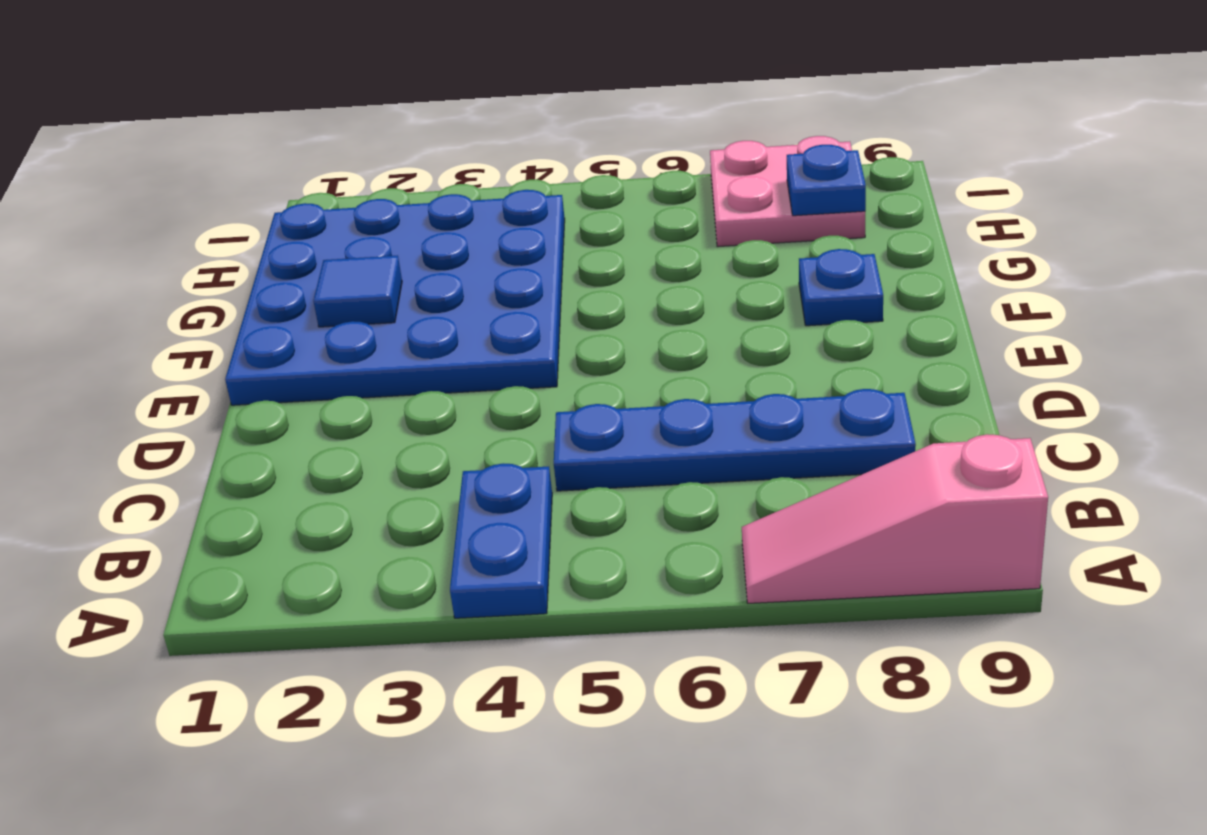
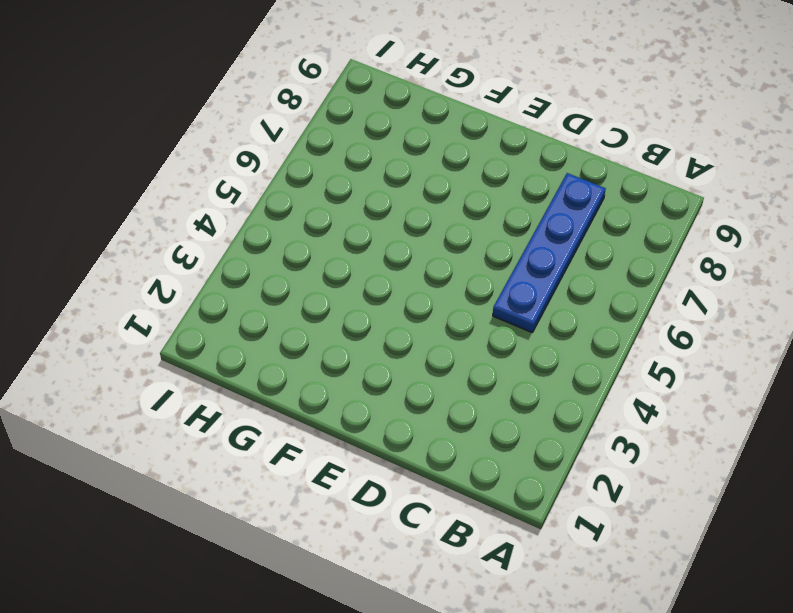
none -> blue plate A4:B4 level 1
none -> pink slope A7:A9 level 1 top 9

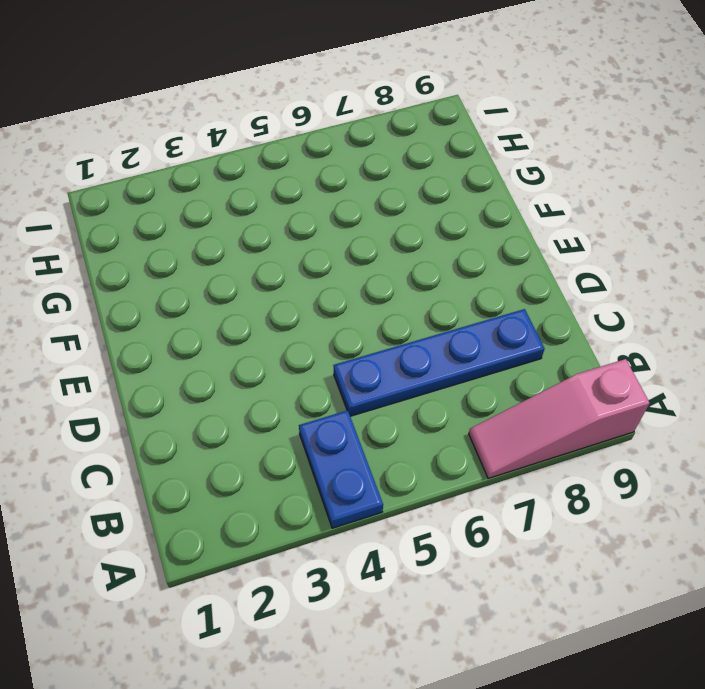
none -> blue plate E1:H4 level 1
none -> blue plate F8 level 1

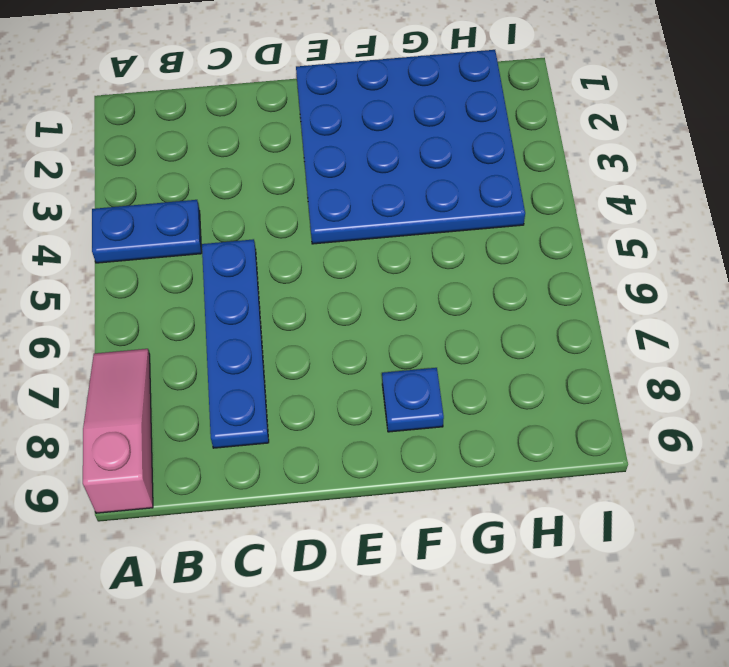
none -> pink plate H7:I8 level 1
none -> blue tile F2 level 2

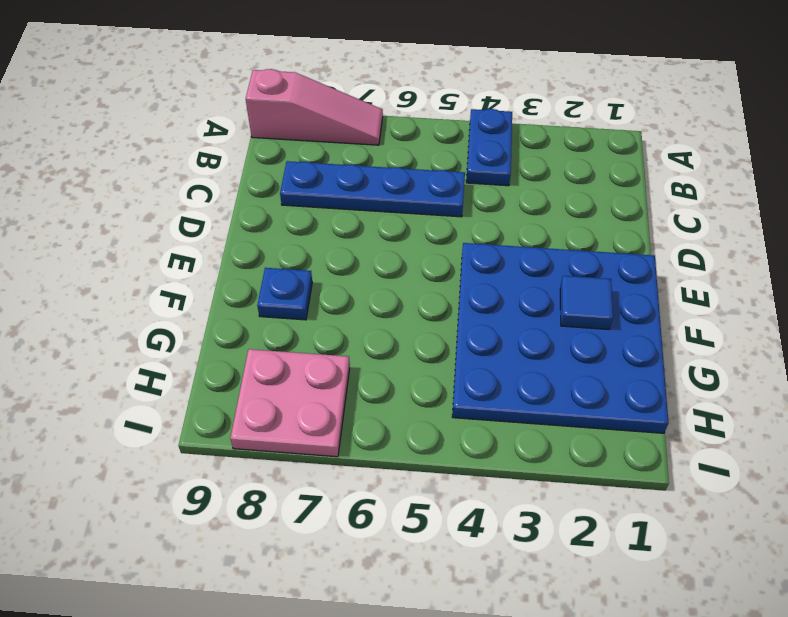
none -> blue plate H8 level 2

